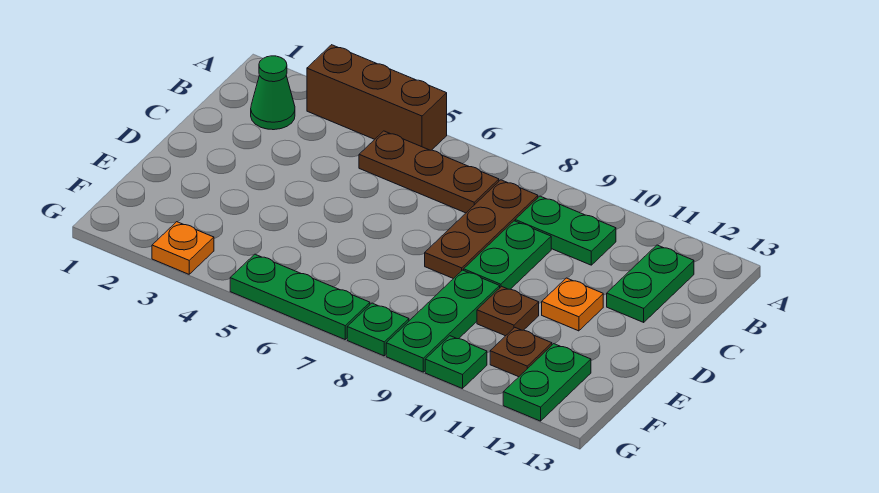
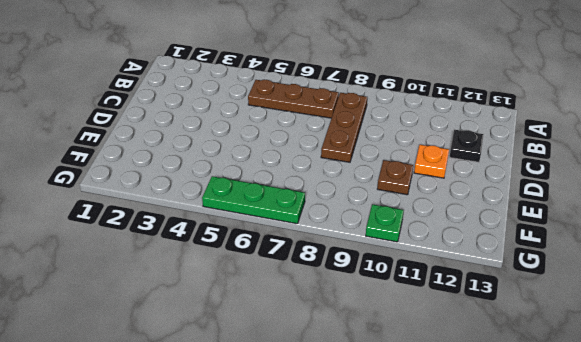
black plate C12 level 1 -> green plate B12:C12 level 1
none -> brown brick A3:A5 level 1
none -> green cone B2 level 1
none -> green plate B9:B10 level 1

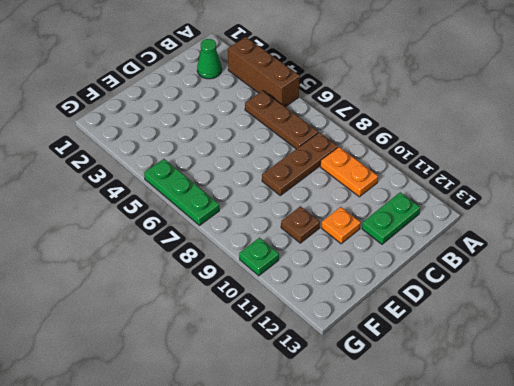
orange plate B9:B10 level 1 -> green plate B9:B10 level 1
none -> green plate C9:D9 level 1
none -> green plate E9:G9 level 1
none -> brown plate F11 level 1

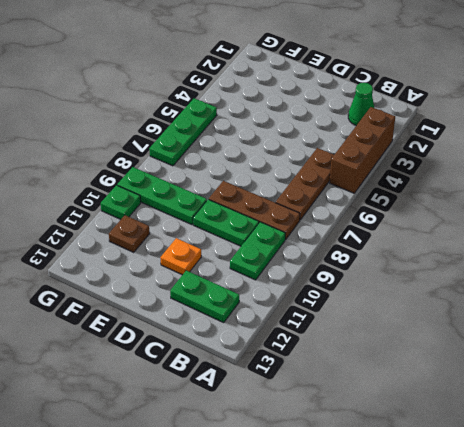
none -> brown plate E10 level 1
none -> green plate F12:G12 level 1
none -> orange plate G3 level 1

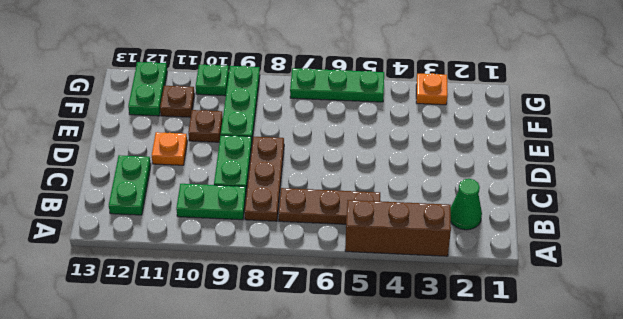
none -> green plate G8 level 1

